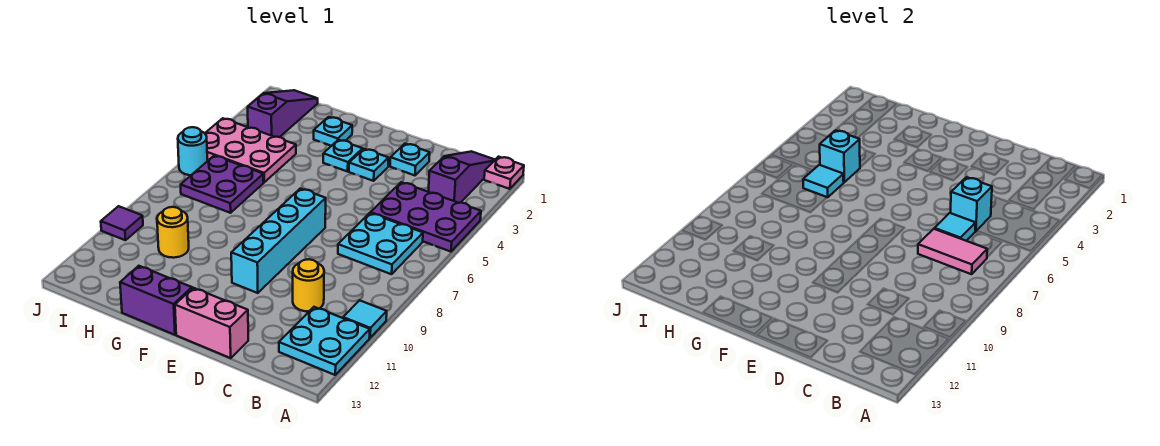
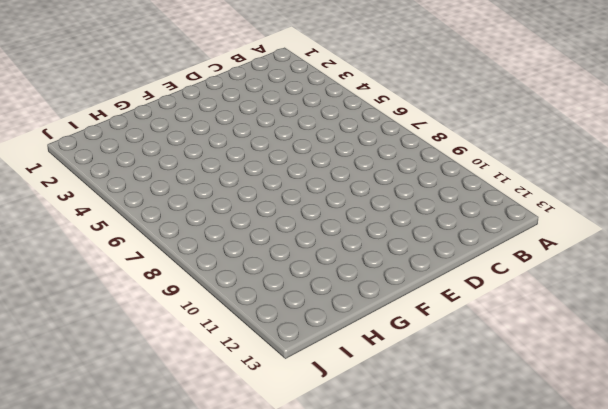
none -> pink plate A1 level 1
none -> purple plate A4:C5 level 1
none -> cyan tile A10 level 1

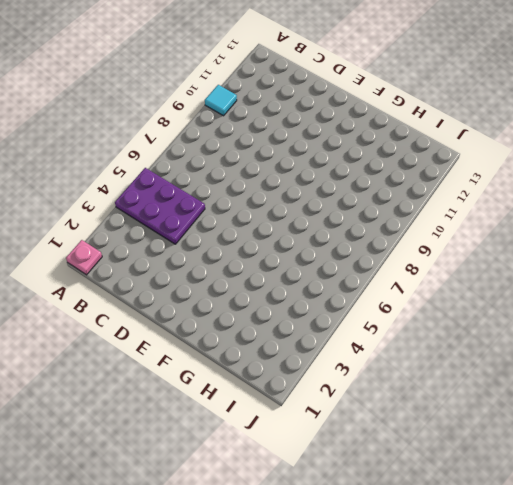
none -> cyan plate A11:B12 level 1
none -> purple slope B1:B3 level 1 top 3
none -> cyan plate B6:C7 level 1

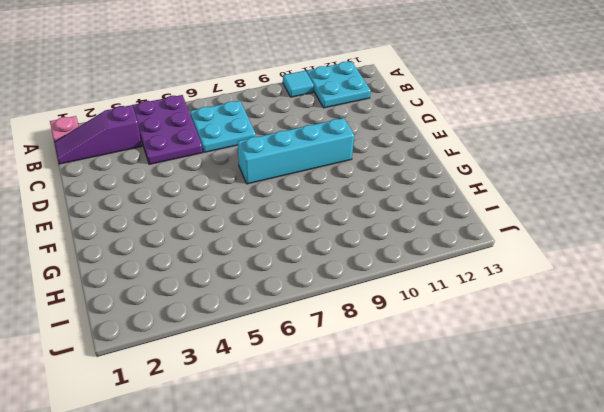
none -> yellow round brick C10 level 1
none -> cyan plate D2 level 1
none -> pink brick D13:E13 level 1

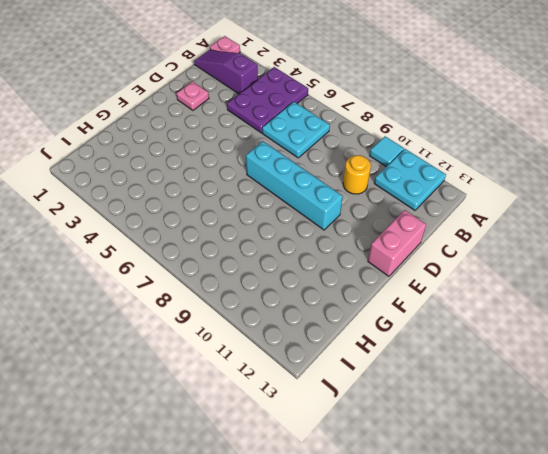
pink plate D2 level 1 -> cyan plate D2 level 1
none -> cyan plate E3 level 1
none -> cyan plate F3 level 1
none -> purple brick F13:G13 level 1

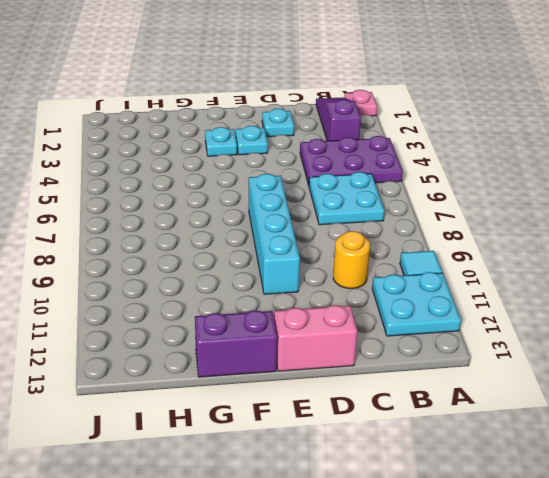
none -> cyan plate G2 level 1
none -> pink plate H4:J5 level 1
none -> purple plate H6:I7 level 1

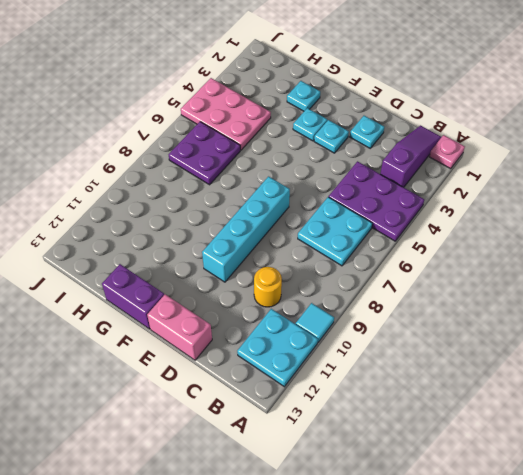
none -> yellow round brick H10 level 1
none -> purple slope I1:I3 level 1 top 3
none -> cyan round brick J6 level 1

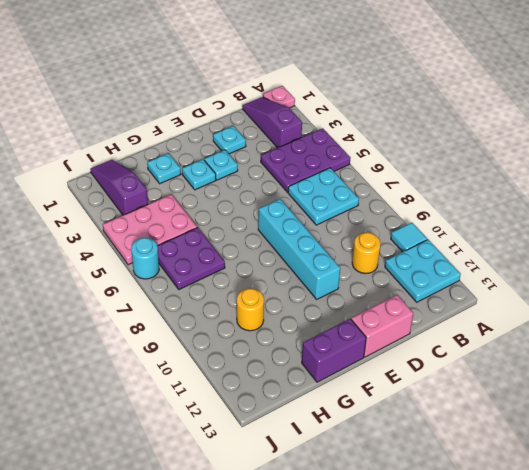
none -> purple tile J10 level 1
none -> pink tile B7:C7 level 2
none -> cyan brick C5 level 2

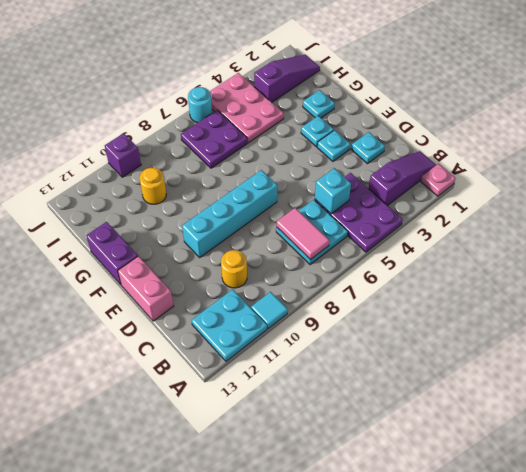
purple brick J10 level 1 -> purple tile J10 level 1
none -> cyan tile C6 level 2
none -> cyan brick H5 level 2
none -> cyan tile H6 level 2

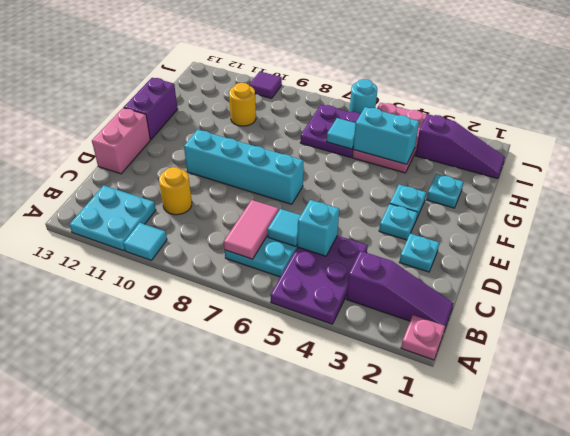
cyan brick H4:H5 level 2 -> cyan brick H5 level 2

